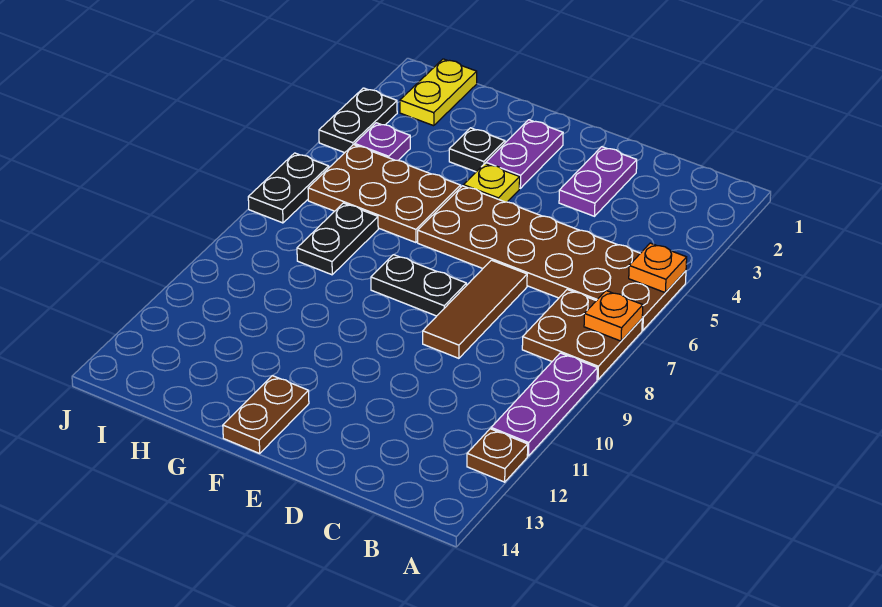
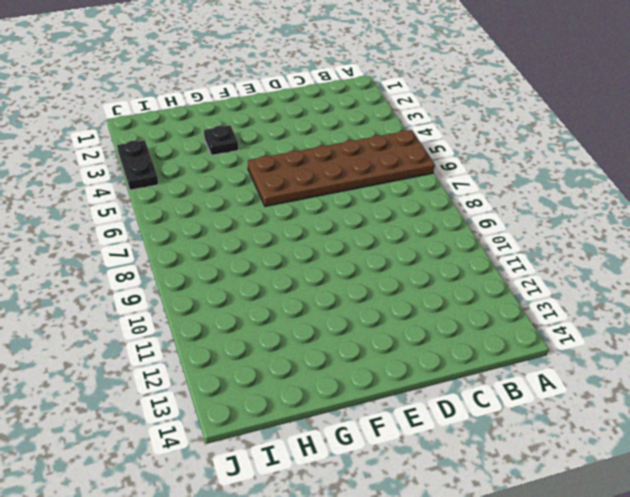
none -> brown plate A7:B8 level 1
none -> purple plate A9:A11 level 1
none -> brown plate A12 level 1

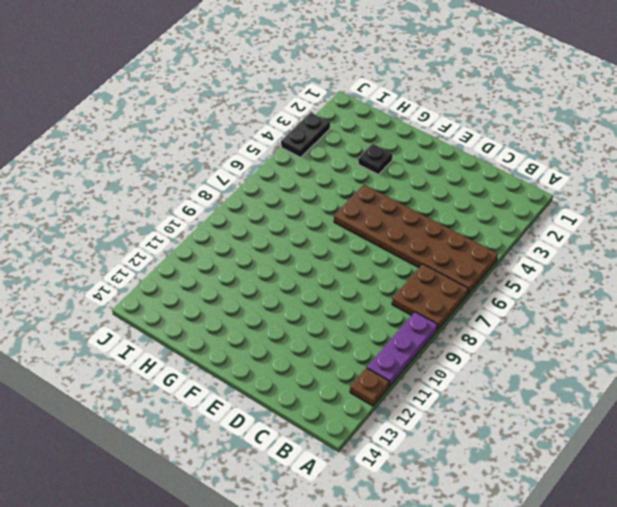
none -> purple plate D2:D3 level 1
none -> brown tile D7:D9 level 1
none -> black plate E8:F8 level 1

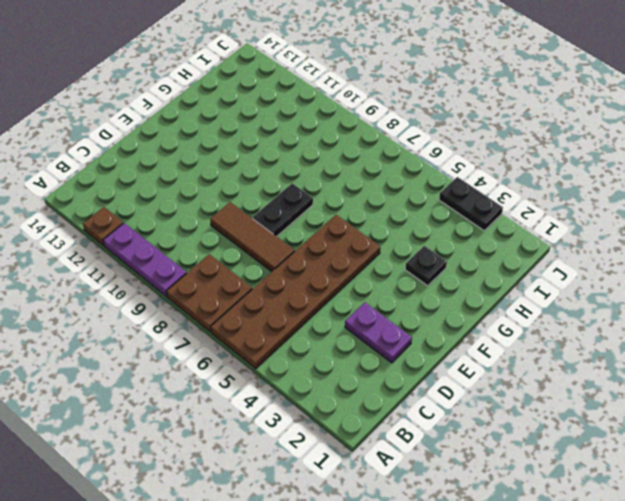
none -> purple plate F2:F3 level 1
none -> yellow plate F4 level 1
none -> brown plate F13:F14 level 1

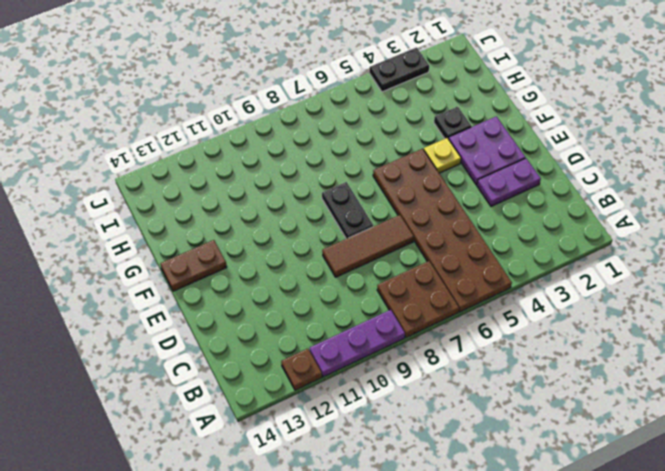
purple plate E2:F3 level 1 -> purple plate F2:F3 level 1
none -> brown plate G5:I6 level 1
none -> black plate H7:H8 level 1
none -> yellow plate I1:I2 level 1

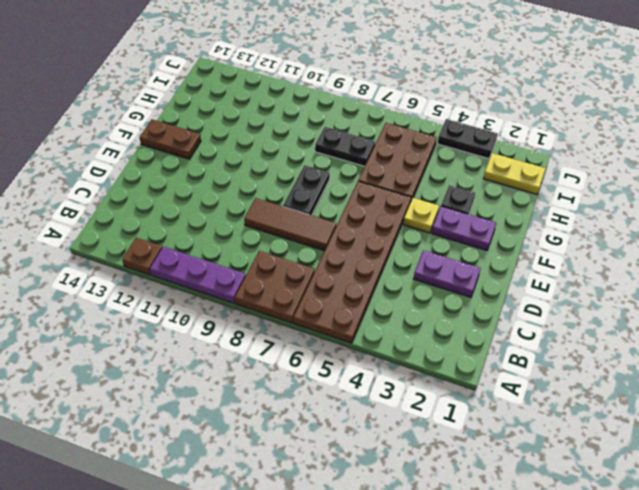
none -> purple plate I4 level 1
none -> black plate J6:J7 level 1
none -> orange plate A5 level 2

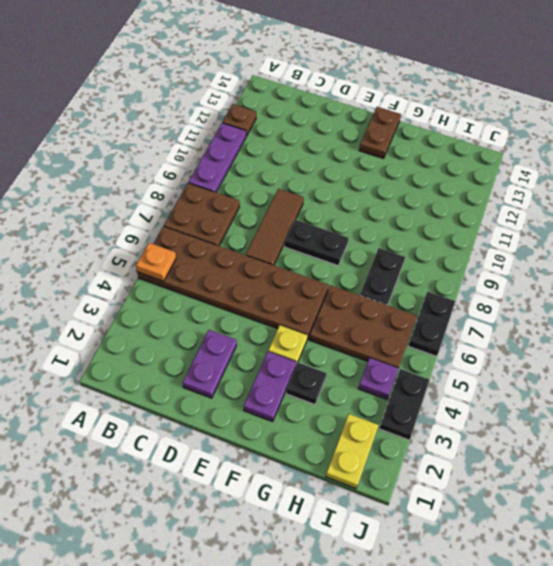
none -> orange plate A7 level 2

